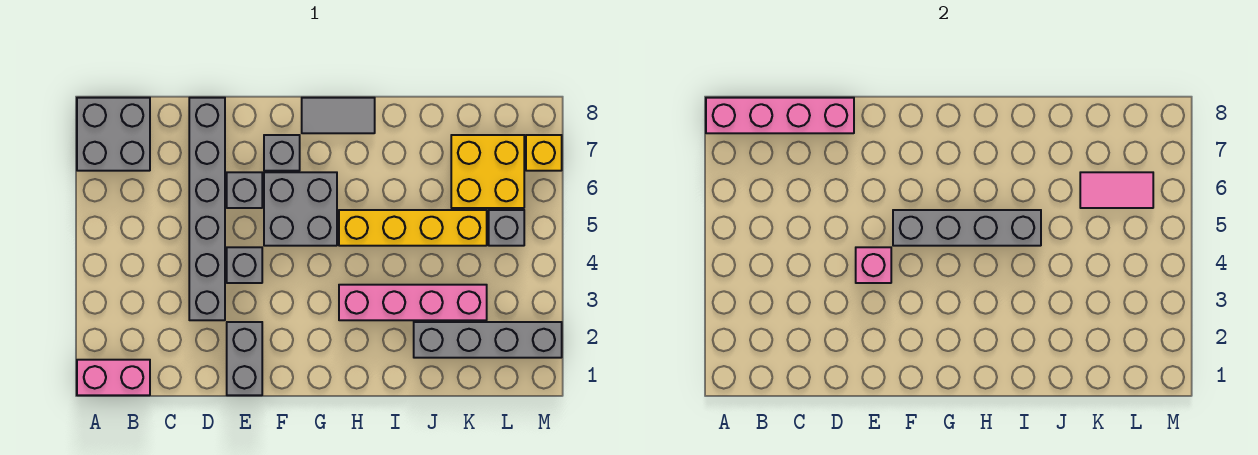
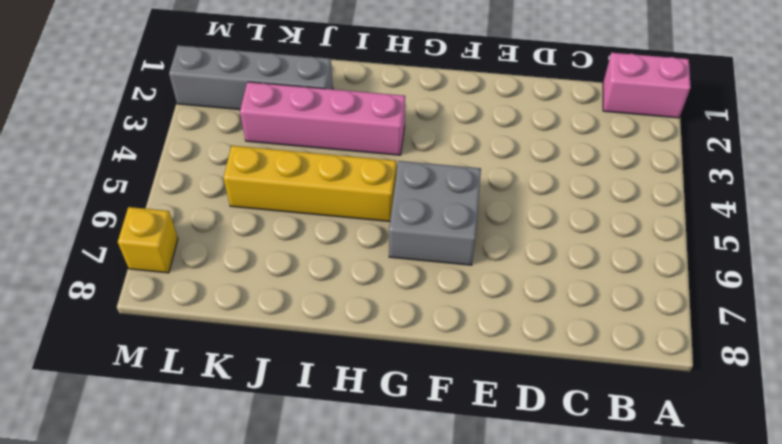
none -> grey brick A7:B8 level 1
none -> grey brick D3:D8 level 1
none -> grey brick E1:E2 level 1

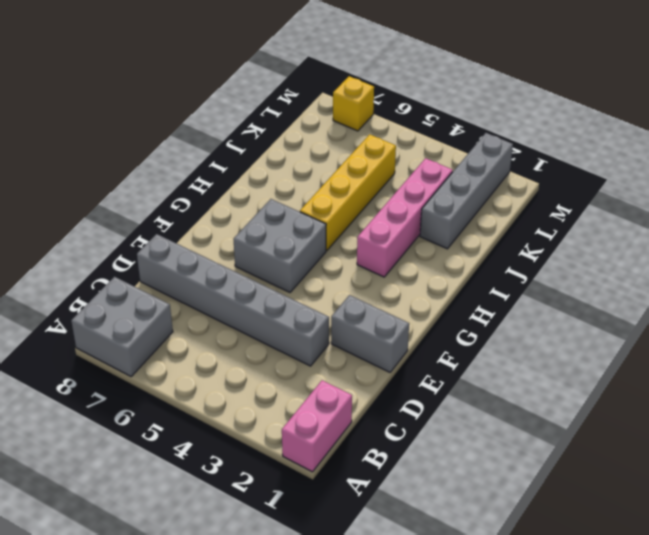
none -> grey brick E4 level 1
none -> grey brick E6 level 1
none -> grey brick F7 level 1

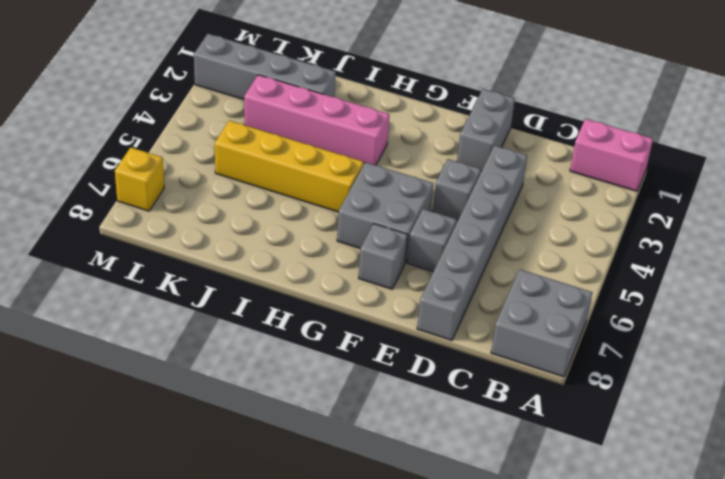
none -> grey tile G8:H8 level 1
none -> yellow brick K6:L7 level 1
none -> grey brick L5 level 1

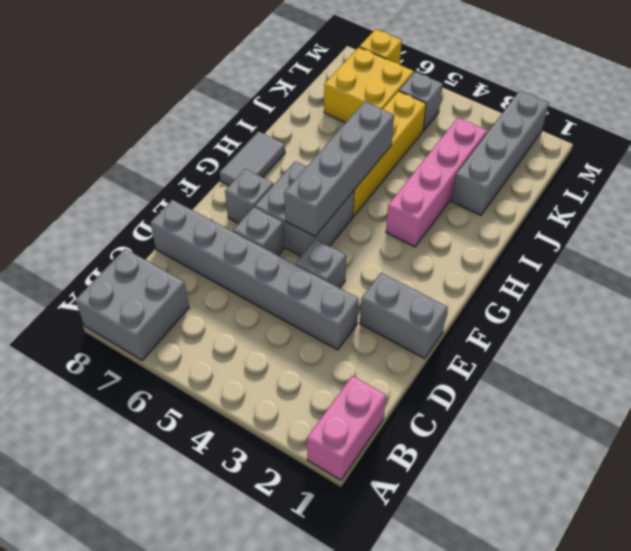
none -> pink brick A8:D8 level 2
none -> pink brick E4 level 2
none -> pink tile K6:L6 level 2

